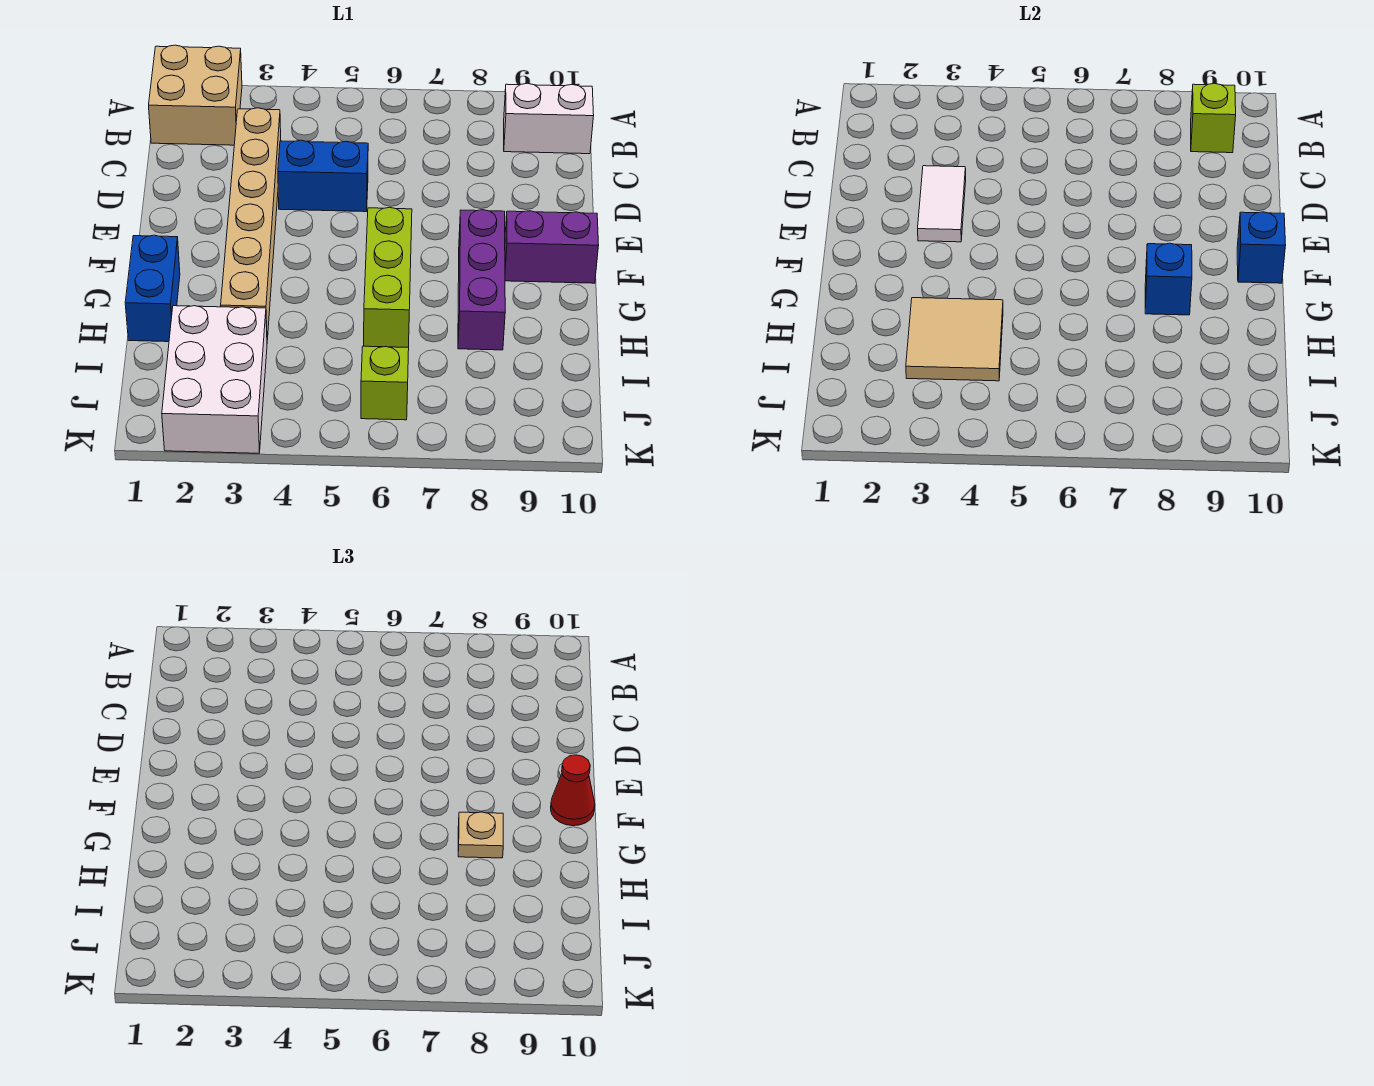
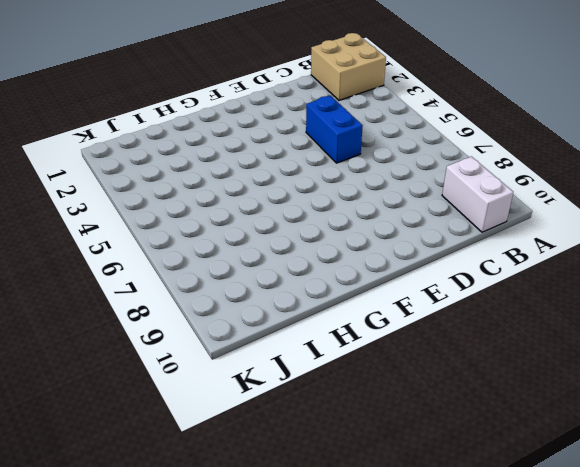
none -> tan brick C3:H3 level 1
none -> lime brick F6:H6 level 1
none -> purple brick F8:H8 level 1

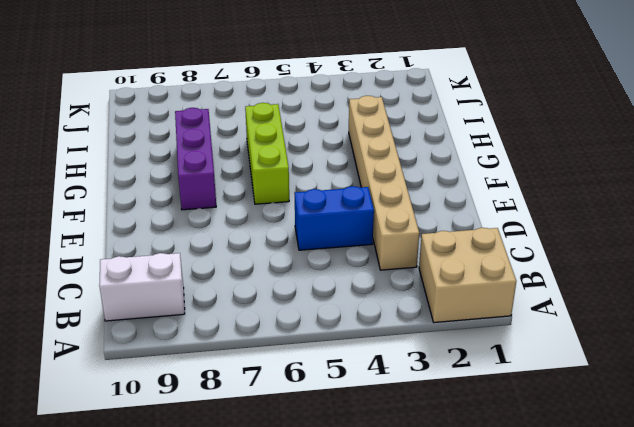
none -> purple brick F9:F10 level 1
none -> blue brick G1:H1 level 1
none -> white brick I2:K3 level 1

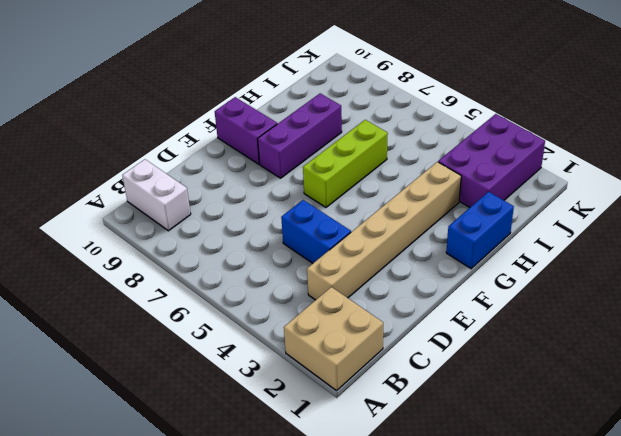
purple brick I2:K3 level 1 -> white brick I2:K3 level 1
none -> lime brick J6 level 1
none -> lime brick B9 level 2
none -> white tile D3:E3 level 2

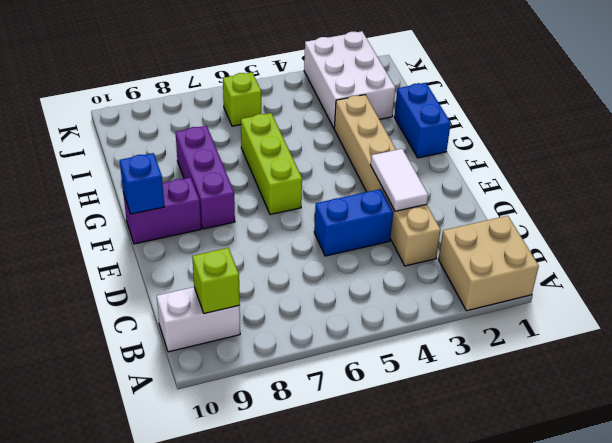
none -> blue brick G8 level 2
none -> tan tile H3:I4 level 2
none -> red cone F10 level 3

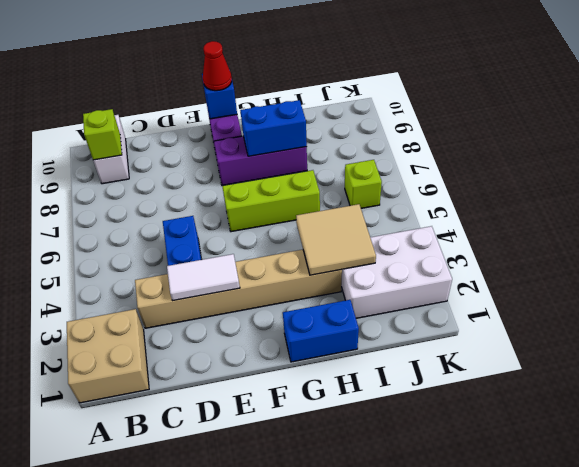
blue brick G8:H8 level 2 -> blue brick G8 level 2
none -> tan plate G8 level 3

